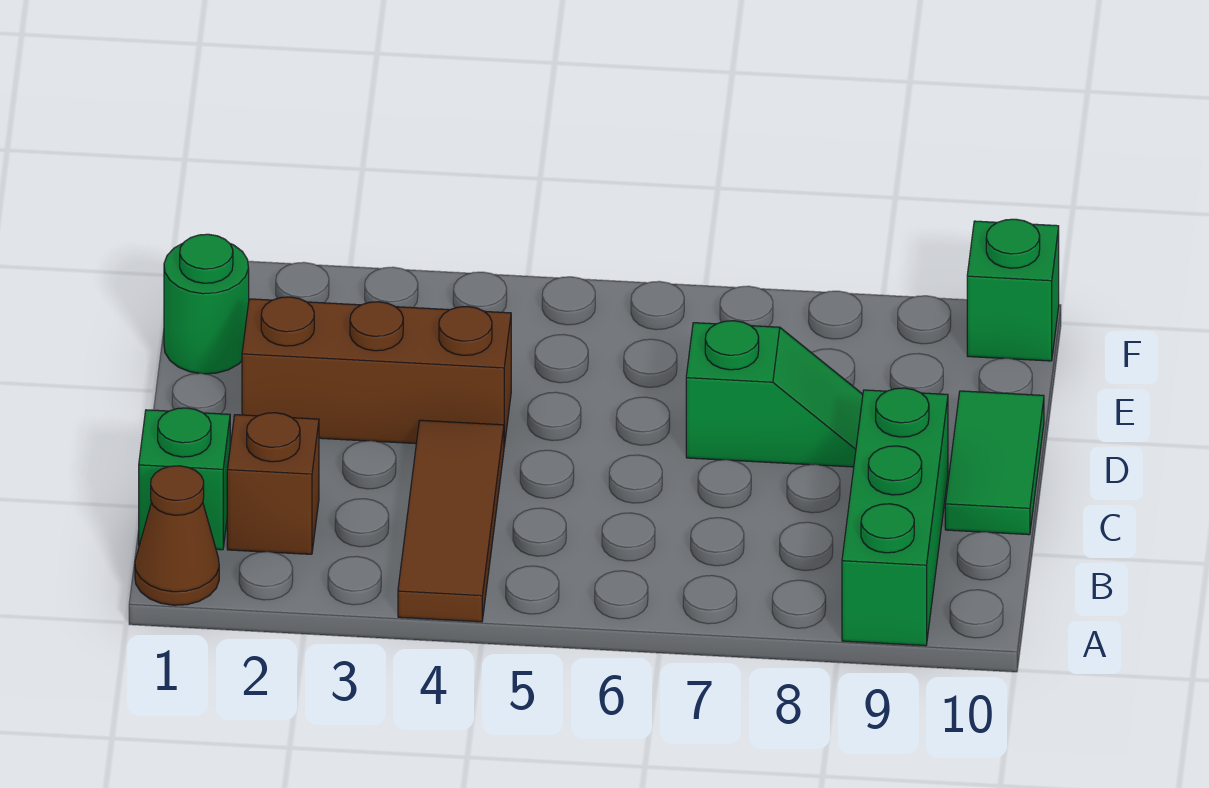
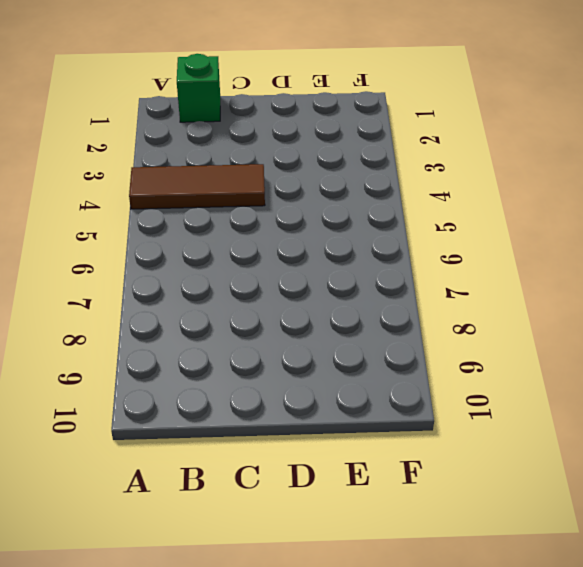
none -> brown cone A1 level 1
none -> green brick A9:C9 level 1

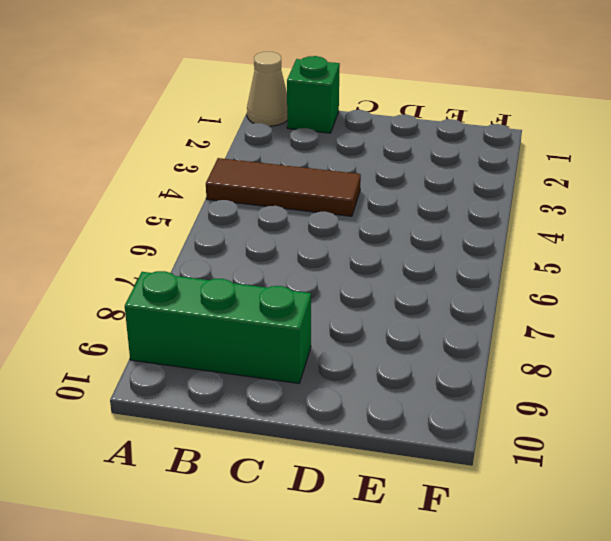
tan cone A1 level 1 -> brown cone A1 level 1
none -> brown brick B2 level 1
none -> green tile C10:D10 level 1

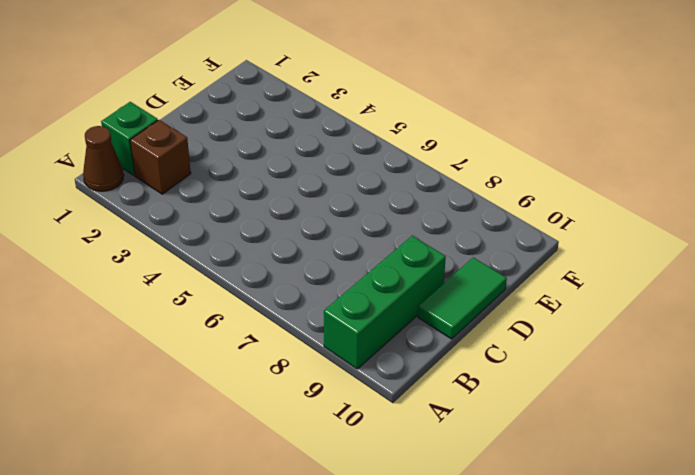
none -> brown tile A4:C4 level 1
none -> brown brick D2:D4 level 1

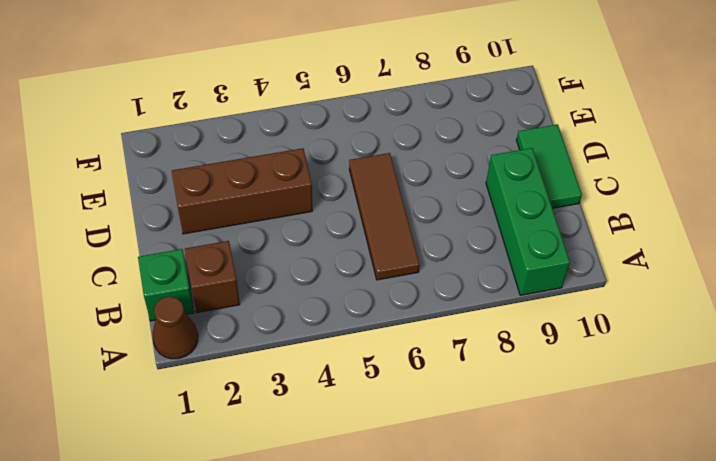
brown tile B6:D6 level 1 -> brown tile A4:C4 level 1
none -> green slope D7:D8 level 1 top 7
none -> green round brick E1 level 1

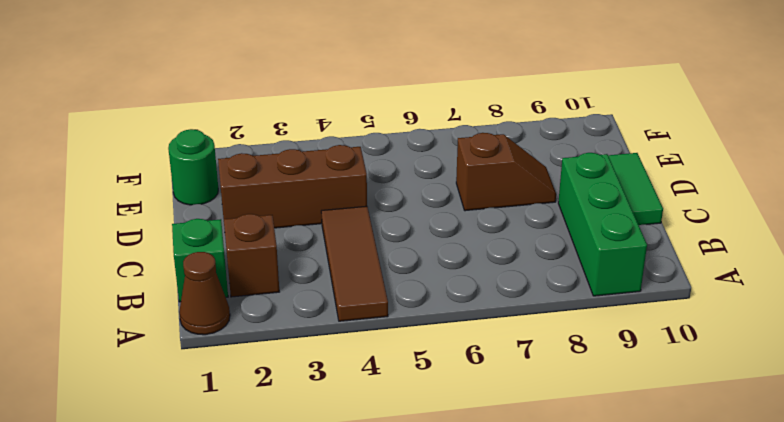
brown slope D7:D8 level 1 top 7 -> green slope D7:D8 level 1 top 7
none -> green brick F10 level 1

